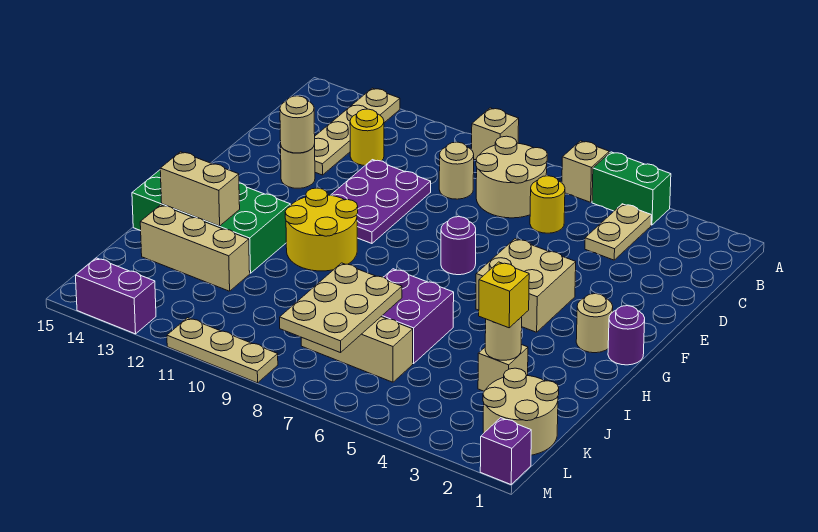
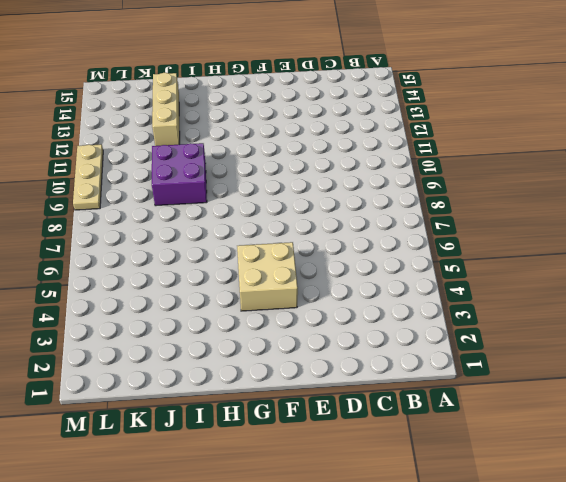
purple brick I9:J10 level 1 -> purple brick I6:J7 level 1
none -> green brick A4:A5 level 1
none -> tan brick A6 level 1
none -> tan brick A9 level 1
none -> tan plate A13:D13 level 1

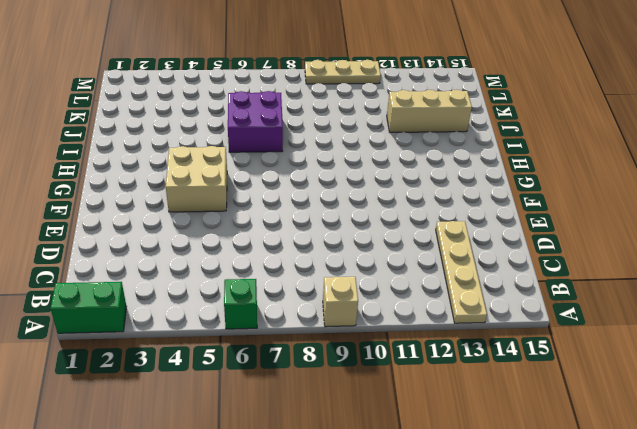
green brick A1:A2 level 1 -> green brick A4:A5 level 1
green brick A6 level 1 -> tan brick A6 level 1
none -> tan plate B4:C4 level 1
none -> tan round brick B7:C8 level 1
none -> yellow round brick C6 level 1
none -> tan round brick C9 level 1

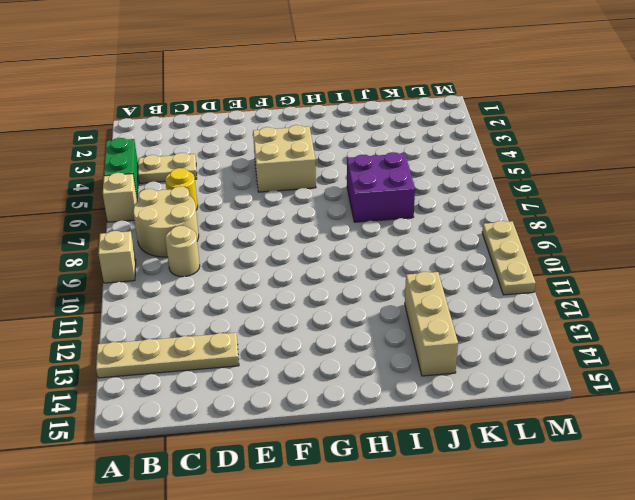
none -> yellow round brick C12 level 1
none -> purple plate D10:F11 level 1
none -> tan round brick E13 level 1
none -> purple round brick F7 level 1

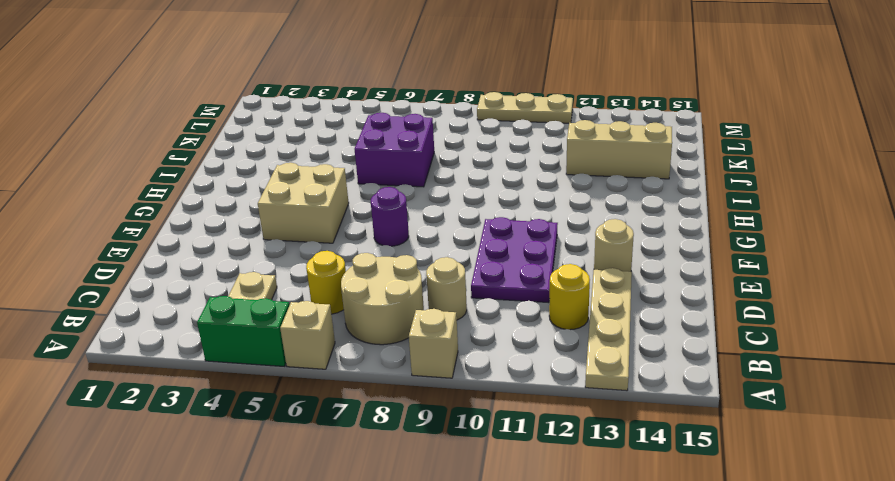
none -> purple round brick G1 level 1
none -> tan round brick G2 level 1
none -> yellow round brick G10:H11 level 1
none -> green brick H12:I15 level 1

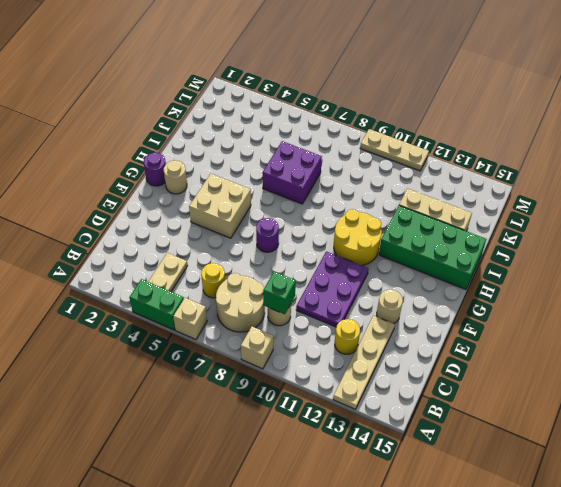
green brick C9 level 2 -> none
none -> tan brick J3 level 1
none -> tan round brick K1:L2 level 1
none -> tan brick K6:K8 level 1
none -> purple brick M1 level 1

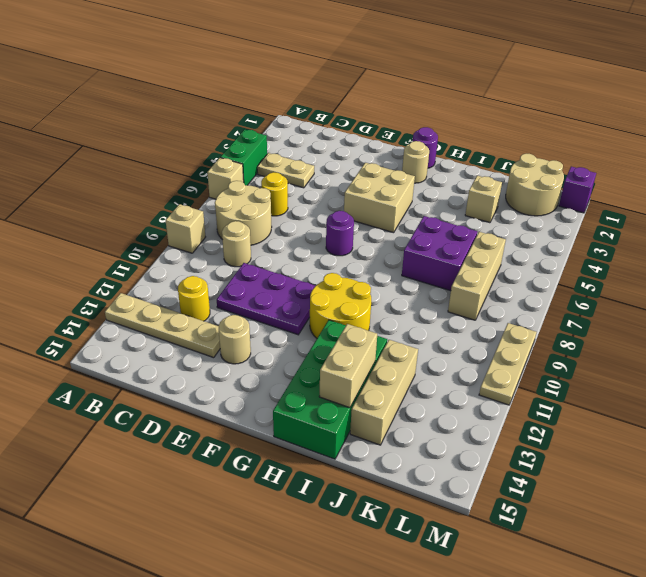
none -> purple brick M13:M14 level 1
none -> tan round brick E13 level 2
none -> tan round brick J3 level 2
none -> tan plate J7:L8 level 2

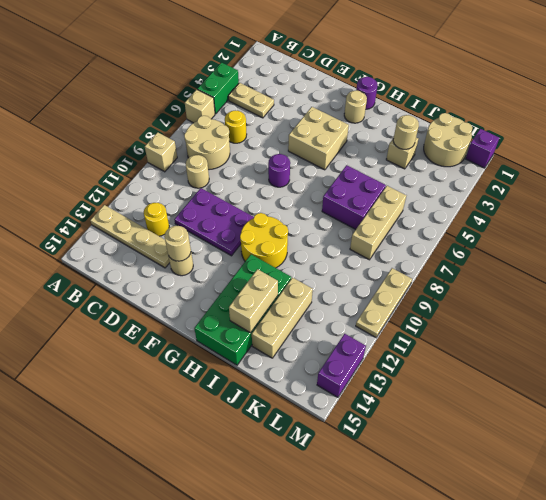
none -> tan plate J7:L8 level 2
none -> yellow brick J3 level 3

